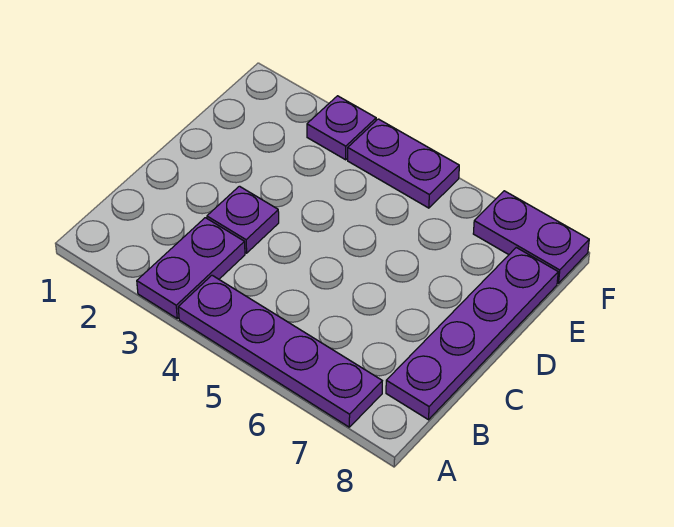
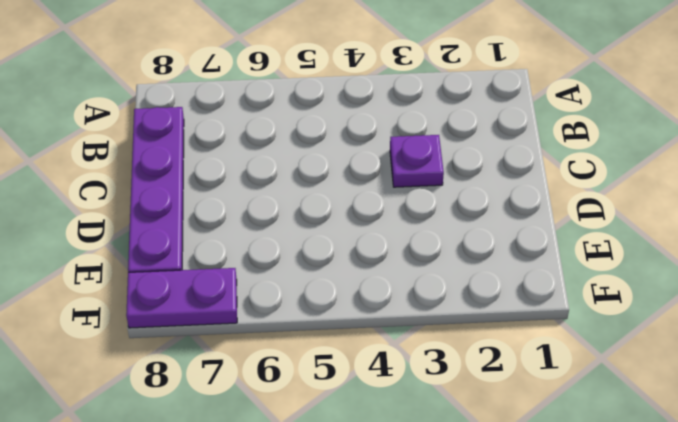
none -> purple plate A3:B3 level 1
none -> purple plate A4:A7 level 1

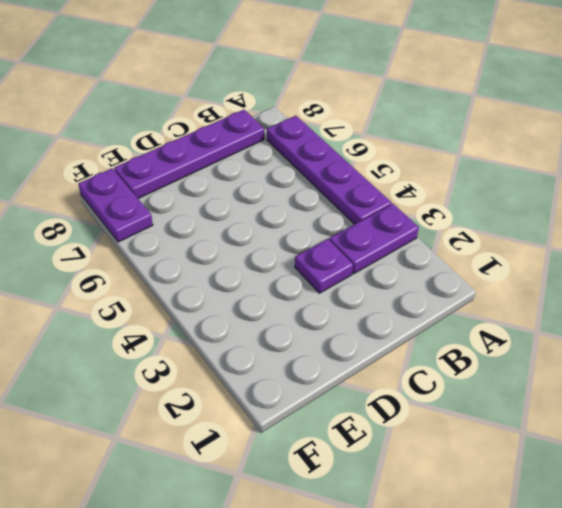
none -> purple plate F3 level 1
none -> purple plate F4:F5 level 1

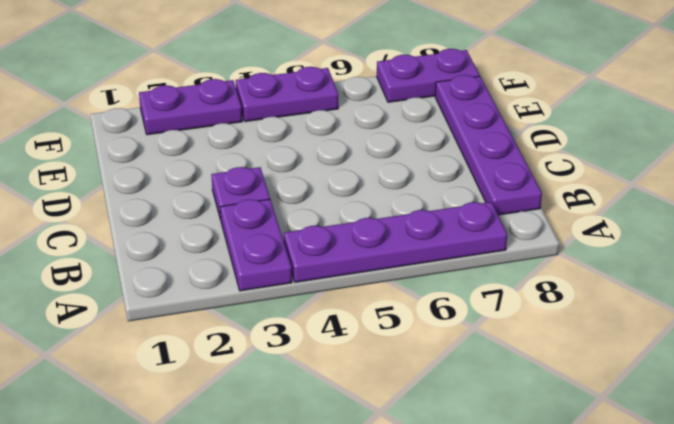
purple plate F2:F3 level 1 -> purple plate F3 level 1

